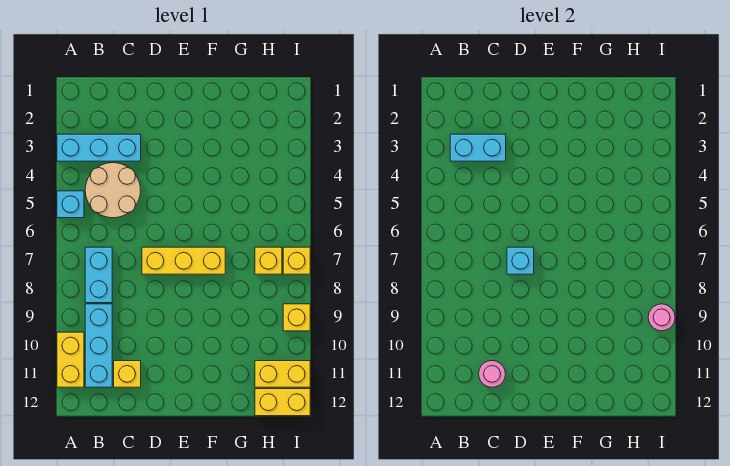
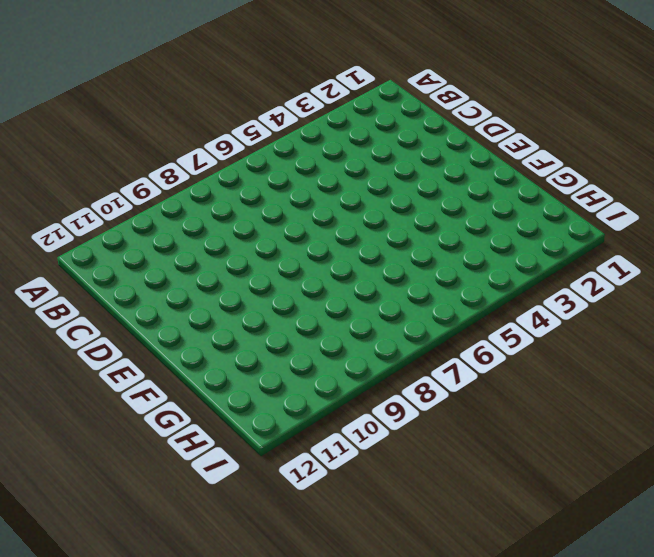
none -> cyan brick A3:C3 level 1
none -> cyan brick A5 level 1
none -> yellow brick A10:A11 level 1

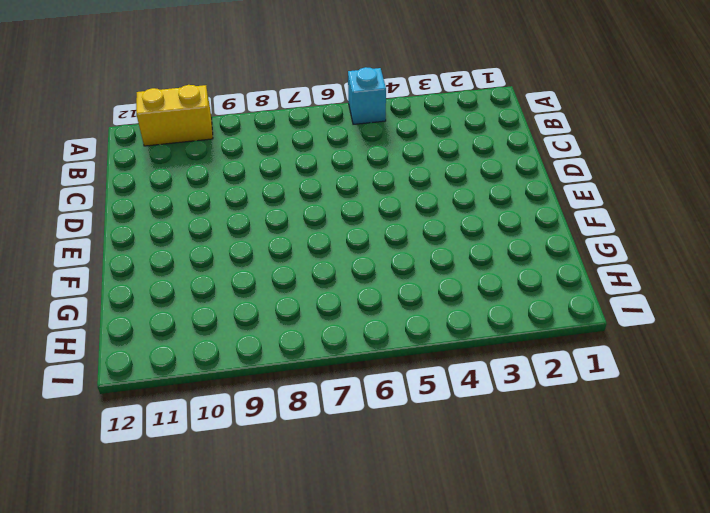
none -> cyan brick A3:C3 level 1
none -> tan round brick B4:C5 level 1
none -> cyan brick B7:B8 level 1

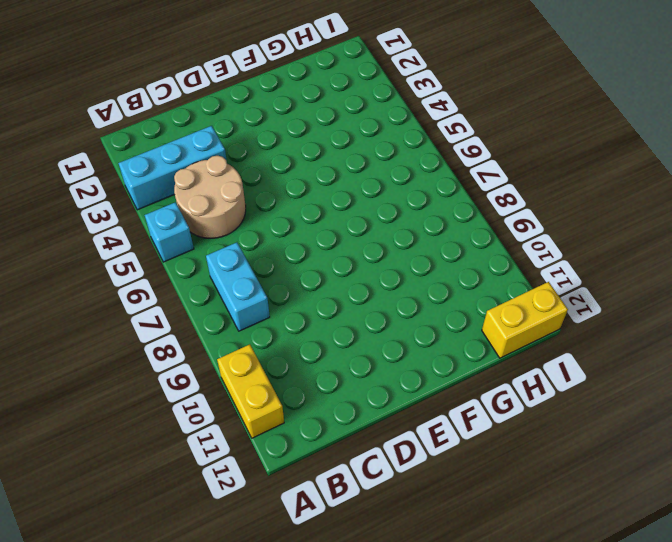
none -> cyan brick B9:B11 level 1
none -> yellow brick C11 level 1
none -> yellow brick D7:F7 level 1

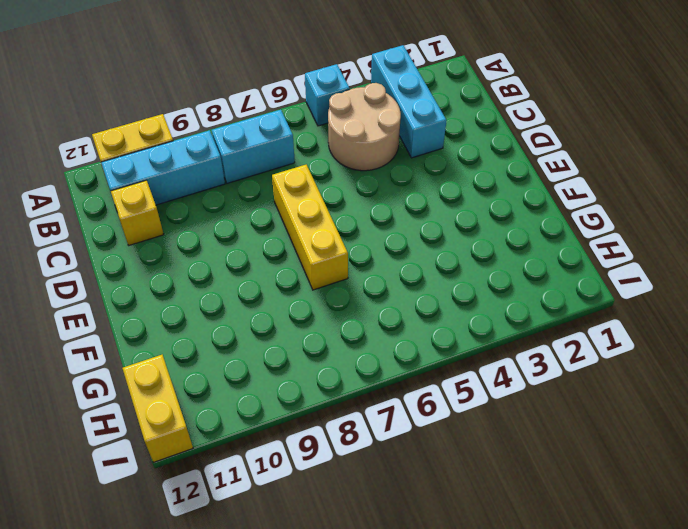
none -> yellow brick H7 level 1
none -> yellow brick H11:I11 level 1
none -> yellow brick I7 level 1

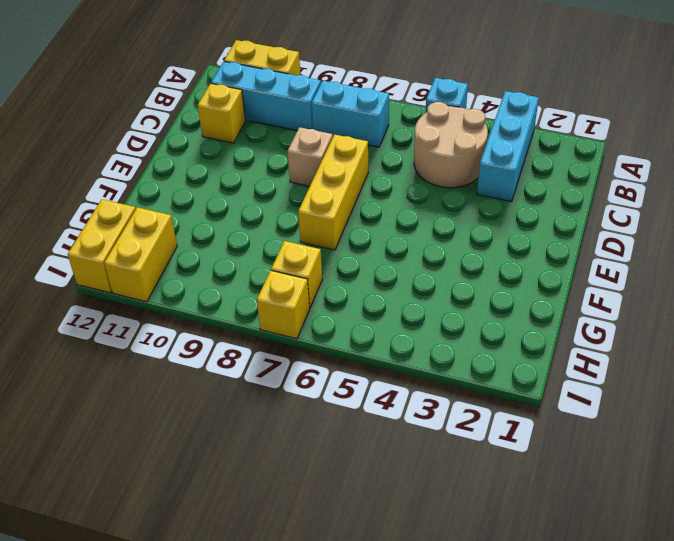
tan brick D8 level 1 -> none
none -> yellow brick I9 level 1
none -> cyan brick B3:C3 level 2
none -> pink round brick C11 level 2

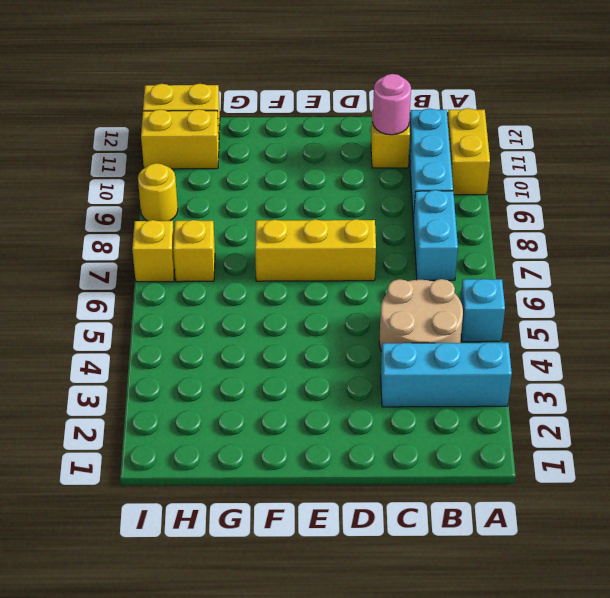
yellow round brick I9 level 1 -> yellow brick I9 level 1
none -> cyan brick B3:C3 level 2
none -> cyan brick D7 level 2
none -> pink round brick I9 level 2

